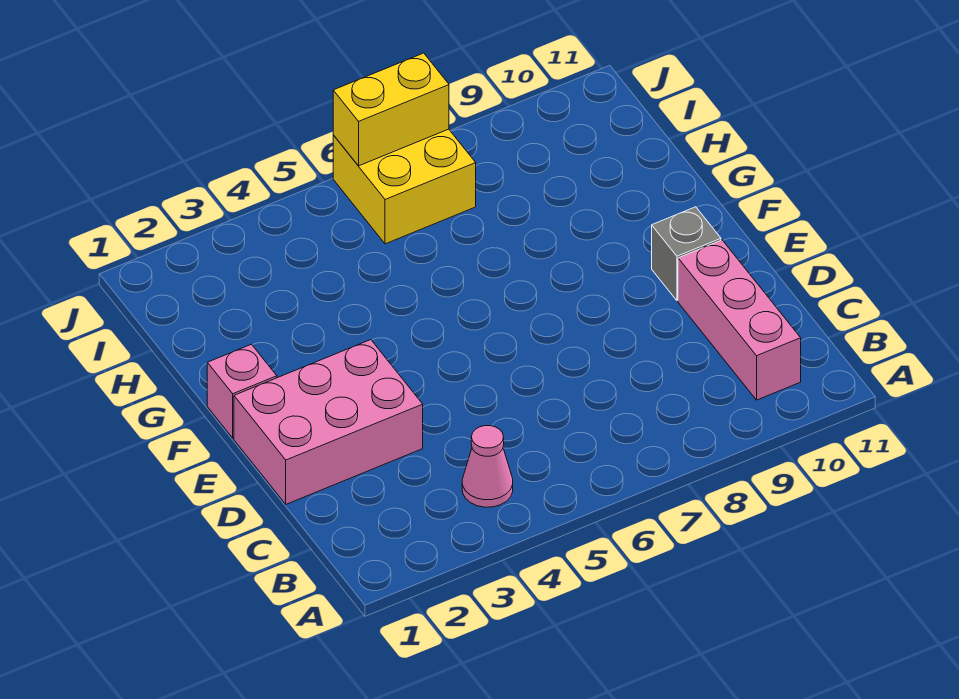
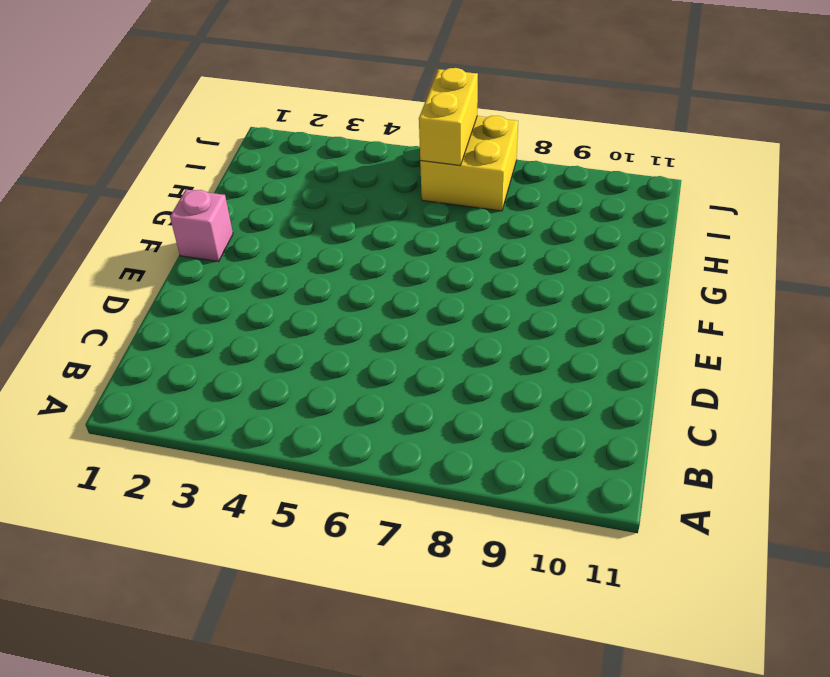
yellow brick I6:J6 level 2 -> yellow brick J6:J7 level 2
none -> pink cone B4 level 1
none -> pink brick B10:D10 level 1

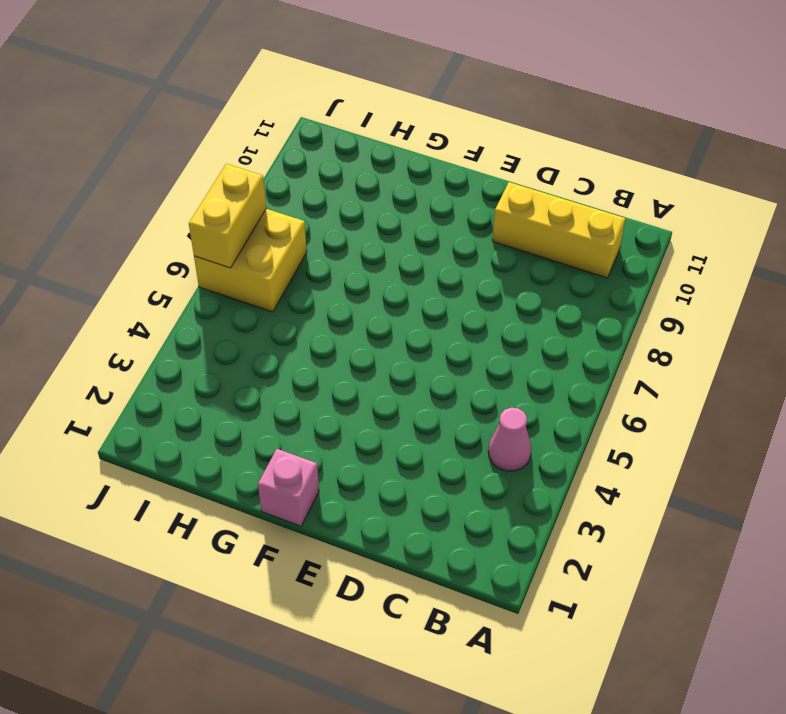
yellow brick B10:D10 level 1 -> pink brick B10:D10 level 1
none -> pink brick D1:E3 level 1
none -> grey brick E10 level 1

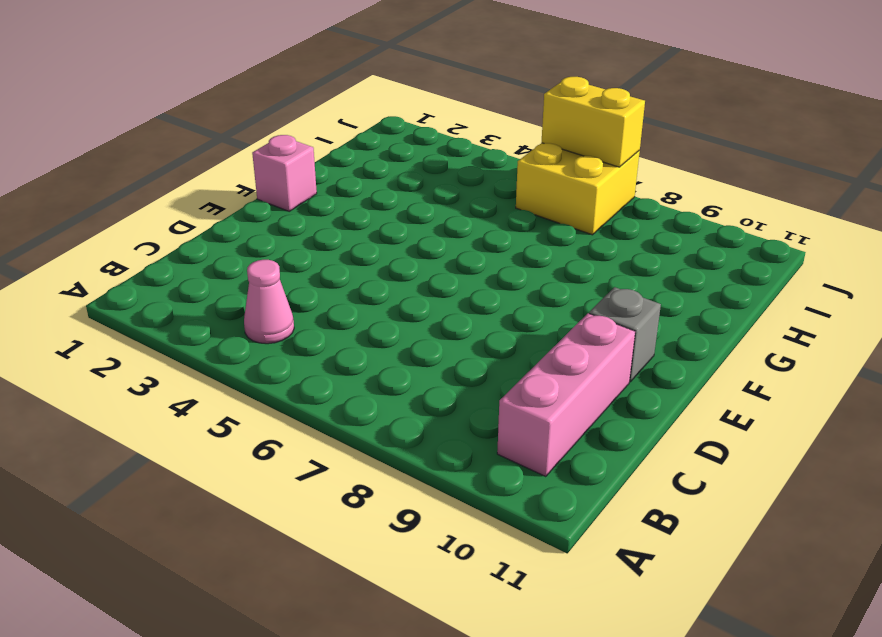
none -> pink brick D1:E3 level 1

